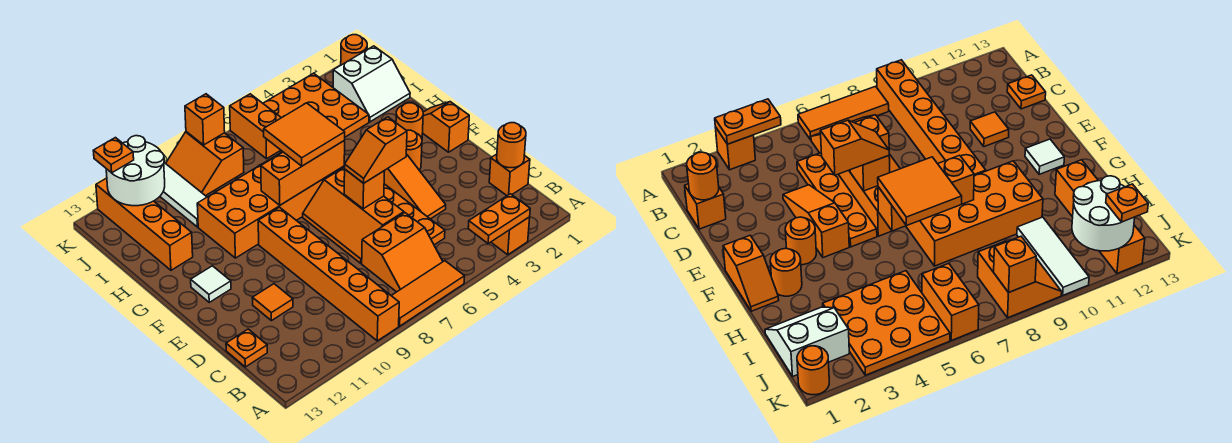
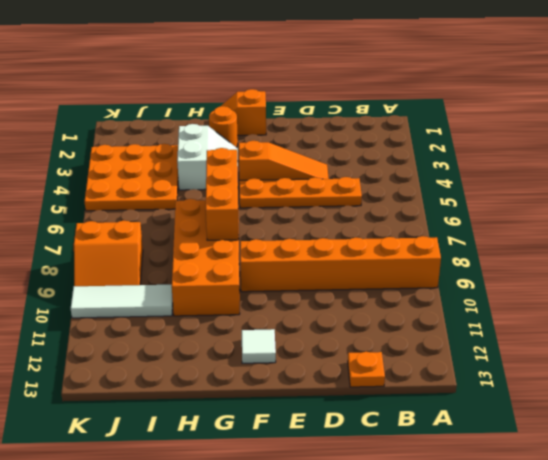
white slope G3:H4 level 1 top H -> white slope I1:J2 level 1 top J
none -> orange brick A3 level 1
none -> orange tile A6:A8 level 1
none -> orange slope B6:C7 level 1 top C
none -> orange brick C1 level 1

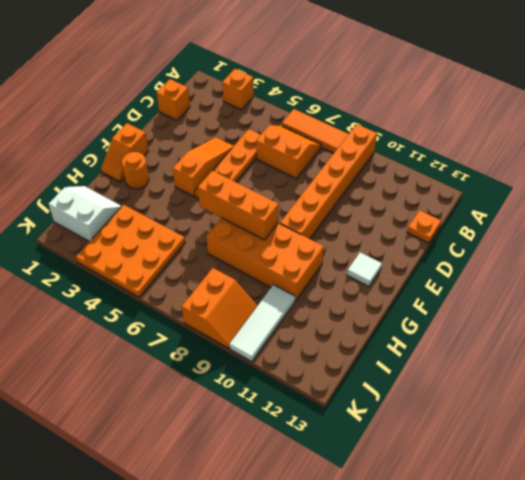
none -> orange slope D6:F7 level 1 top 6
none -> orange tile D11 level 1
none -> orange round brick F3 level 1
none -> orange brick H12:K12 level 1

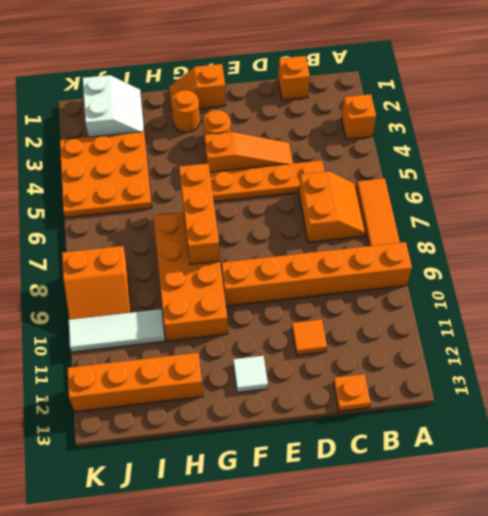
none -> orange slope D6:F7 level 1 top 6
none -> orange brick J6:K6 level 1
none -> orange round brick K1 level 1
none -> orange plate A3:A4 level 2

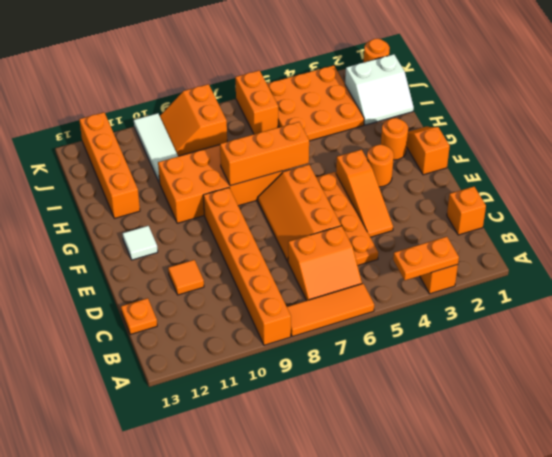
none -> orange round brick C1 level 2
none -> orange brick E6 level 2
none -> white round brick J11:K12 level 2
none -> orange brick K8 level 2

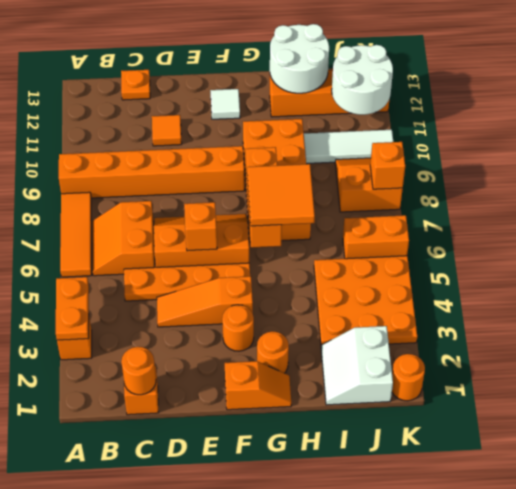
white round brick H12:I13 level 2 -> none
none -> orange slope E5:E6 level 3 top 5
none -> orange plate K12 level 3

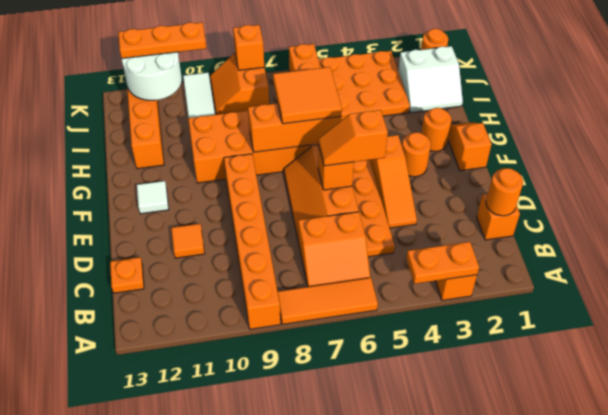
orange plate K10:K12 level 3 -> orange plate K12 level 3

